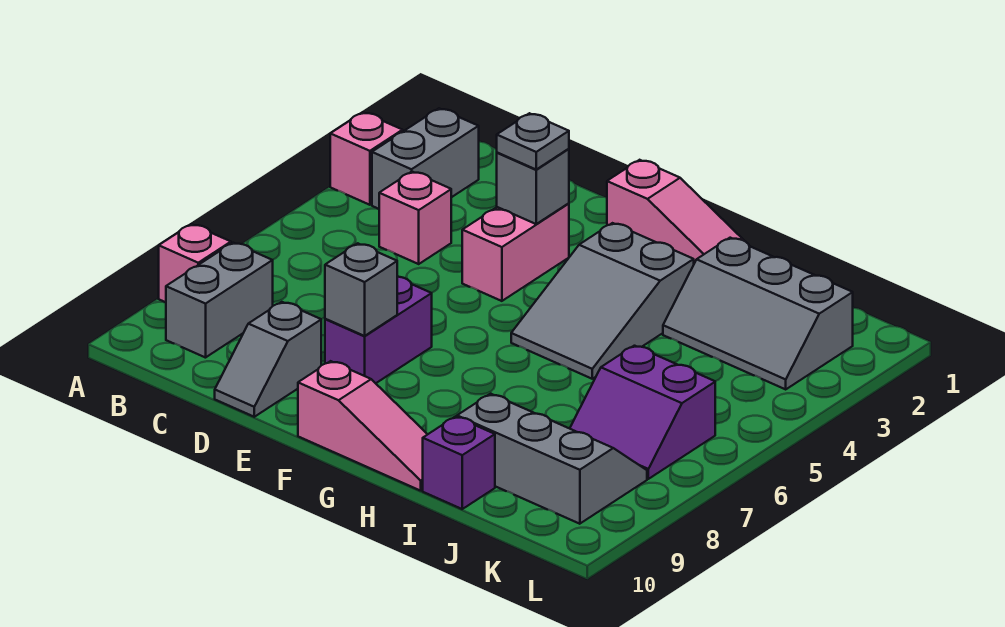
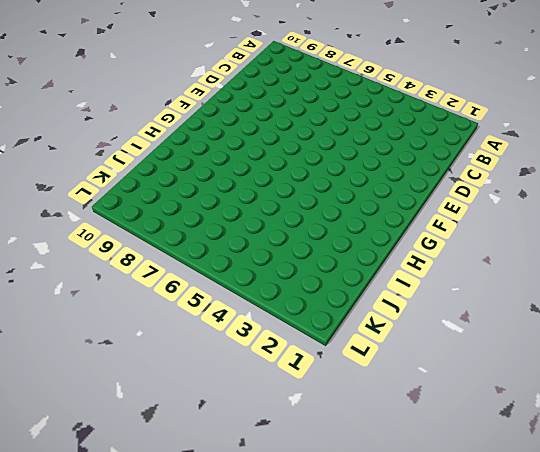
none -> pink brick A3 level 1
none -> pink brick A8 level 1
none -> grey brick B2:B3 level 1

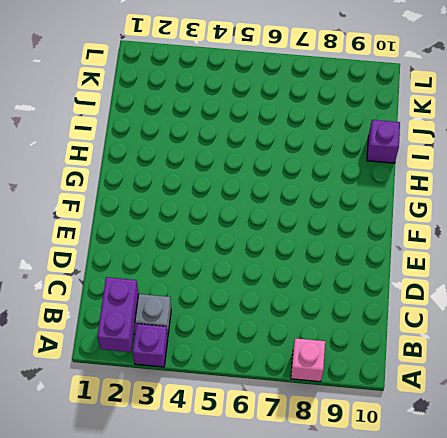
purple brick A2:B2 level 2 -> purple brick E7:E8 level 1
purple brick A3 level 1 -> pink brick A3 level 1
none -> grey brick B8:B9 level 1
none -> pink brick C4 level 1
none -> grey slope D9:D10 level 1 top 9

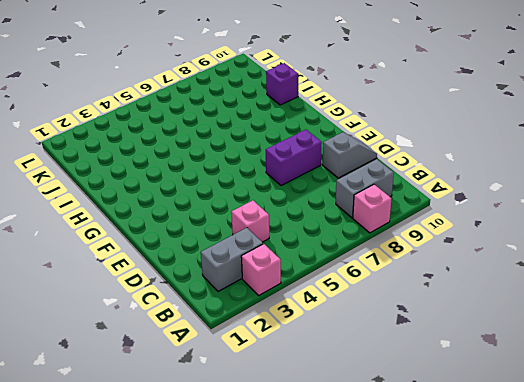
none -> pink brick E3:E4 level 1
none -> pink slope F1:H1 level 1 top F
none -> pink slope F10:H10 level 1 top F

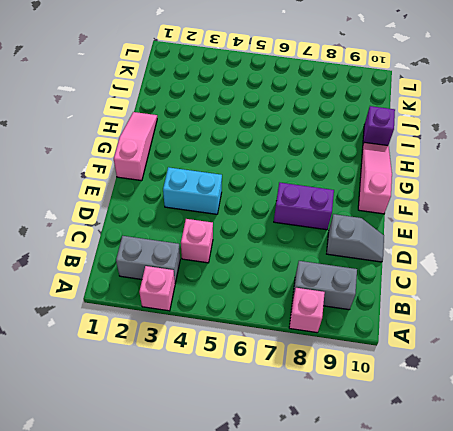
cyan brick E3:E4 level 1 -> pink brick E3:E4 level 1
none -> grey slope G3:H5 level 1 top 3
none -> grey slope I2:K3 level 1 top 2
none -> grey slope I8:K9 level 1 top 9

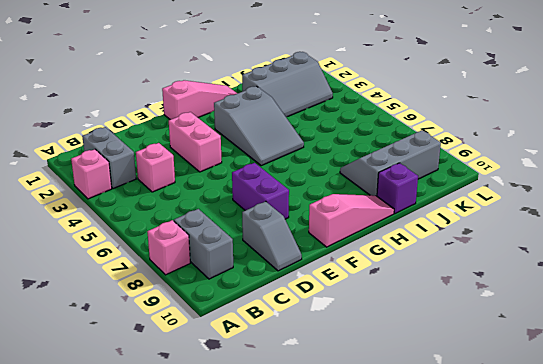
none -> purple slope J6:K7 level 1 top 6
none -> grey brick E3 level 2
none -> grey brick E8 level 2

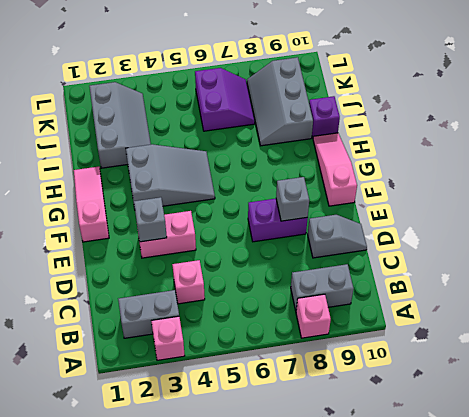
none -> grey plate E3 level 3

